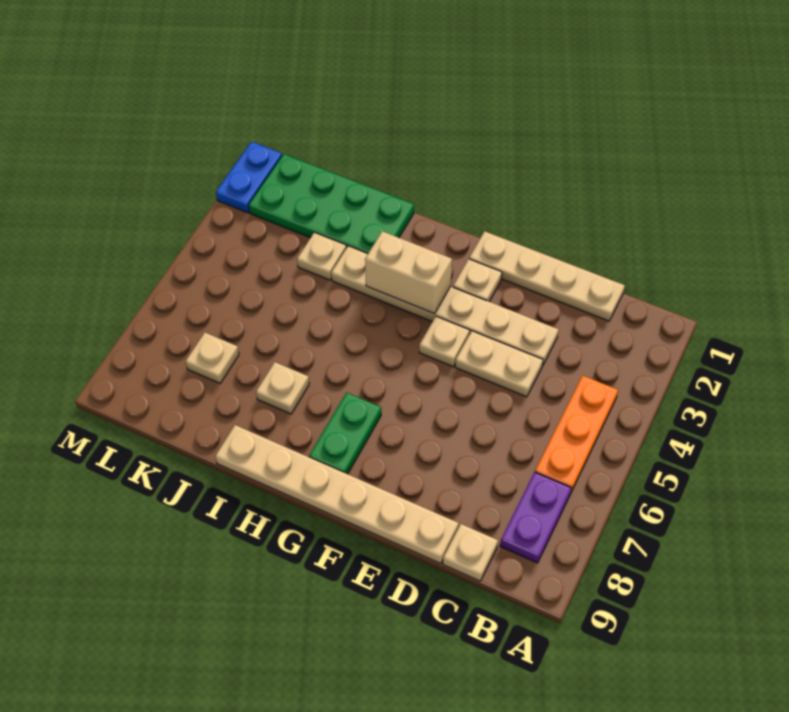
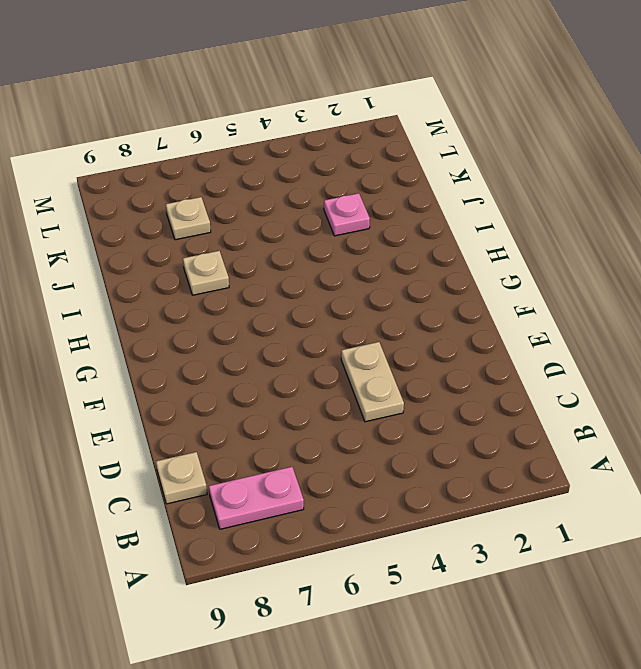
pink plate B7:B8 level 1 -> purple plate B7:B8 level 1
pink plate J3 level 1 -> tan plate J3 level 1
none -> orange plate B4:B6 level 1
none -> tan plate C1:F1 level 1
none -> tan plate D3:I3 level 1

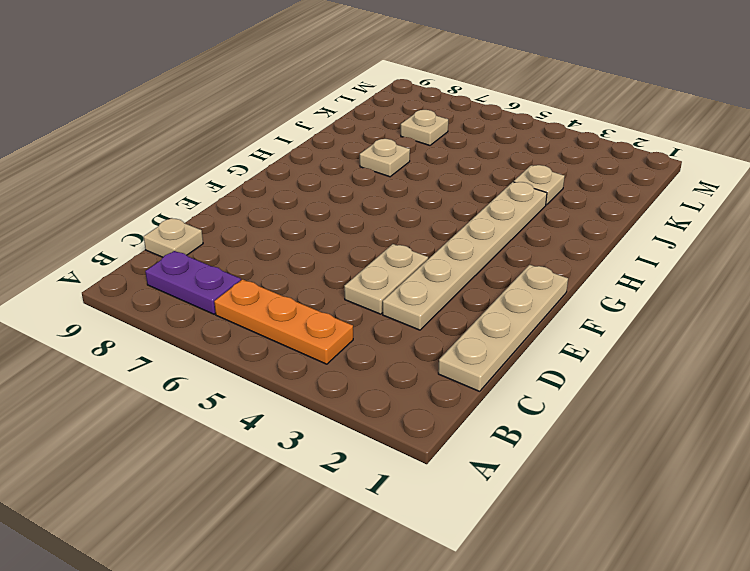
none -> tan plate D9:I9 level 1
none -> tan plate F2 level 1
none -> tan plate F4 level 1

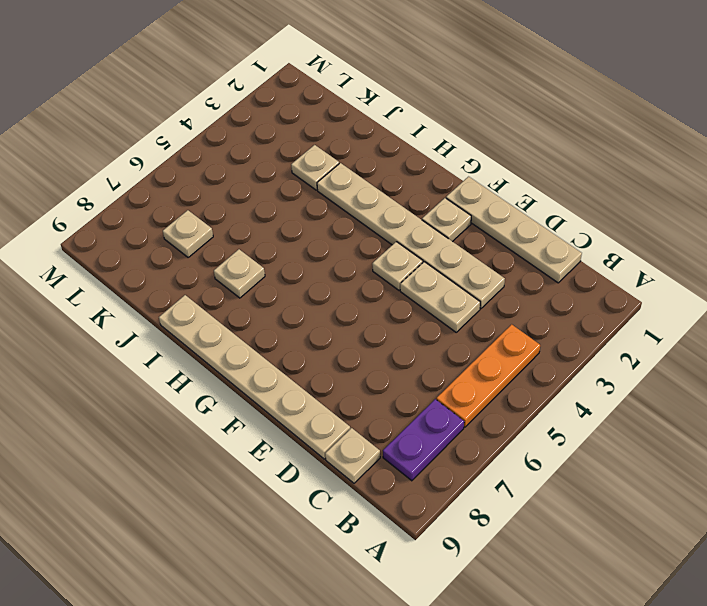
none -> green plate G7:G8 level 1
none -> green plate I1:L2 level 1
none -> blue plate M1:M2 level 1

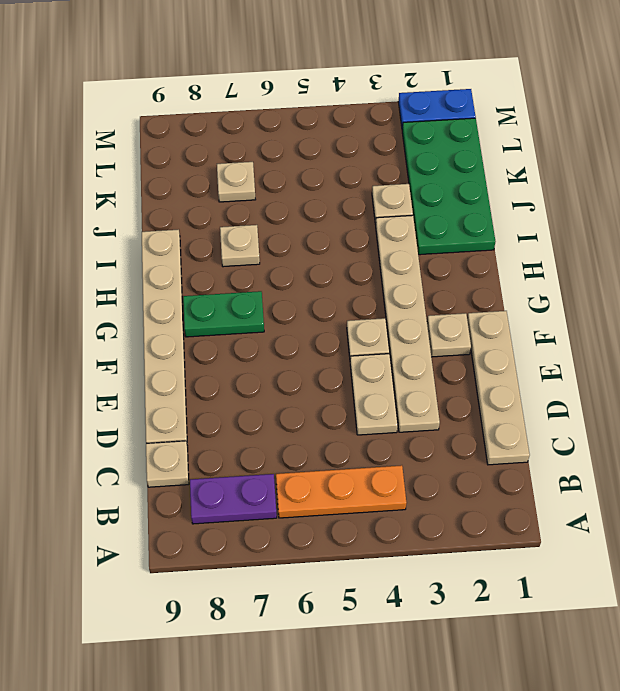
none -> tan brick G3:H3 level 2

